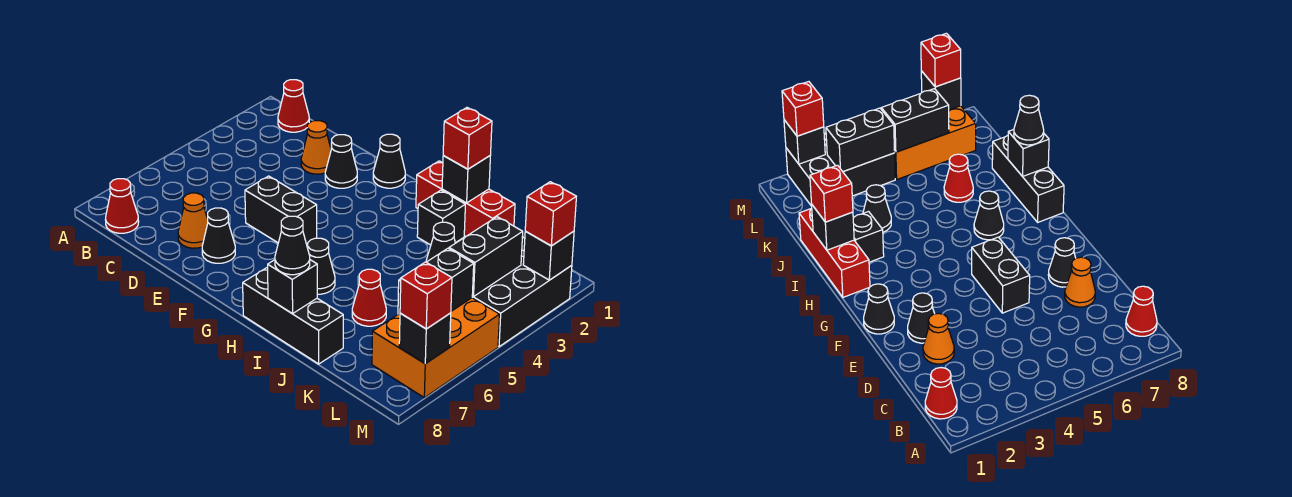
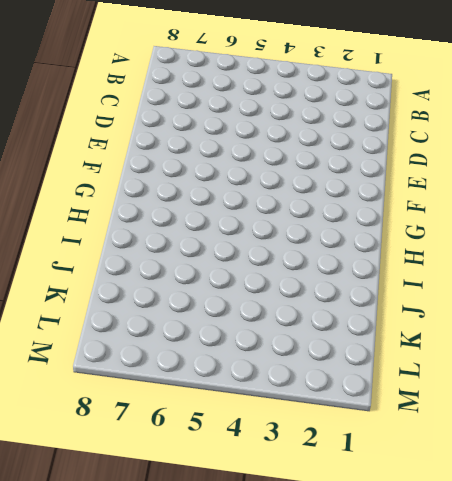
none -> red cone B1 level 1
none -> red cone B8 level 1
none -> orange cone D2 level 1

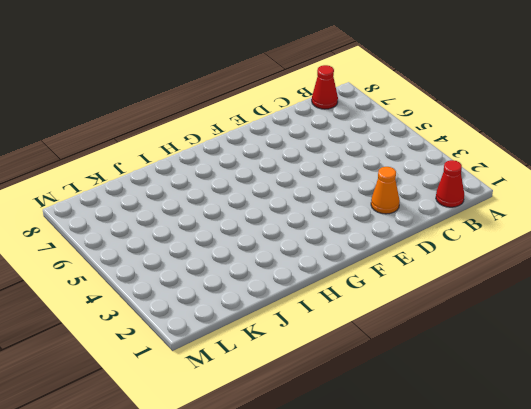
none -> orange cone D7 level 1
none -> black cone E2 level 1
none -> black brick E5:F5 level 1

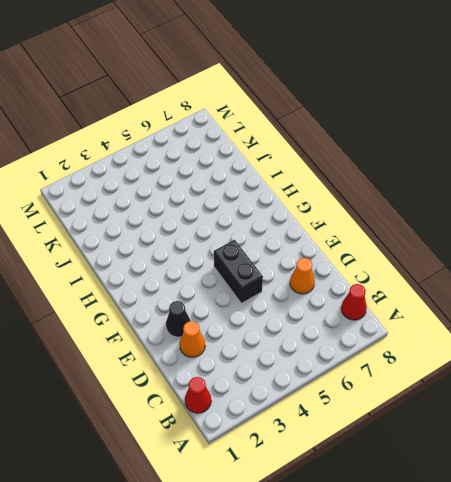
none -> black cone E7 level 1
none -> black cone F1 level 1
none -> red brick H1:J1 level 1

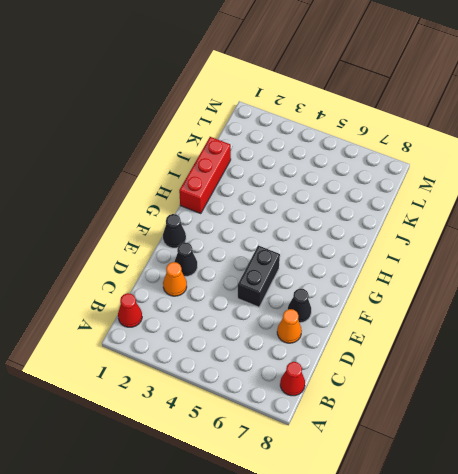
none -> black cone H6 level 1
none -> black brick H8:J8 level 1
none -> black brick I2 level 1

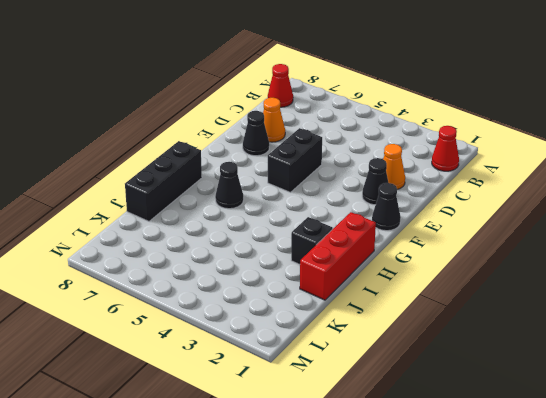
none -> black cone J3 level 1
none -> red cone J6 level 1
none -> black brick L2:M4 level 1

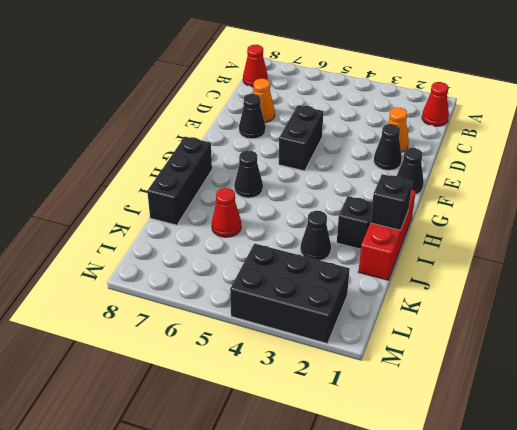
none -> orange brick L5:M7 level 1
none -> black brick I8 level 2
none -> black brick L3:L4 level 2

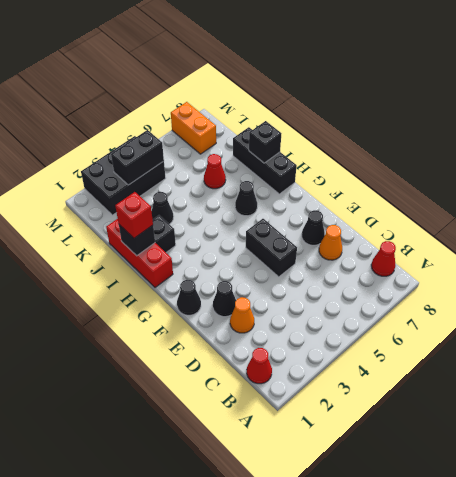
orange brick L7:M7 level 1 -> orange brick L5:M7 level 1
none -> black brick L5:L6 level 2
none -> black brick M2 level 2
none -> black brick M7 level 2

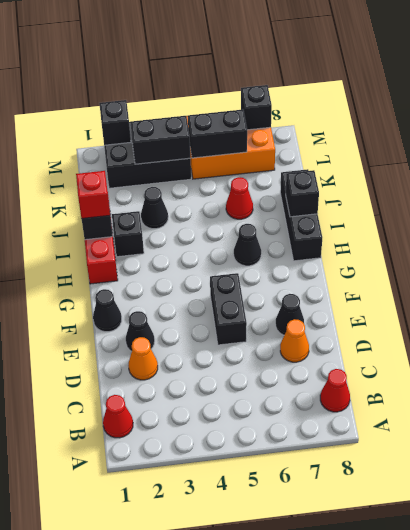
none -> black cone I8 level 3
none -> red brick M2 level 3
none -> red brick M7 level 3

